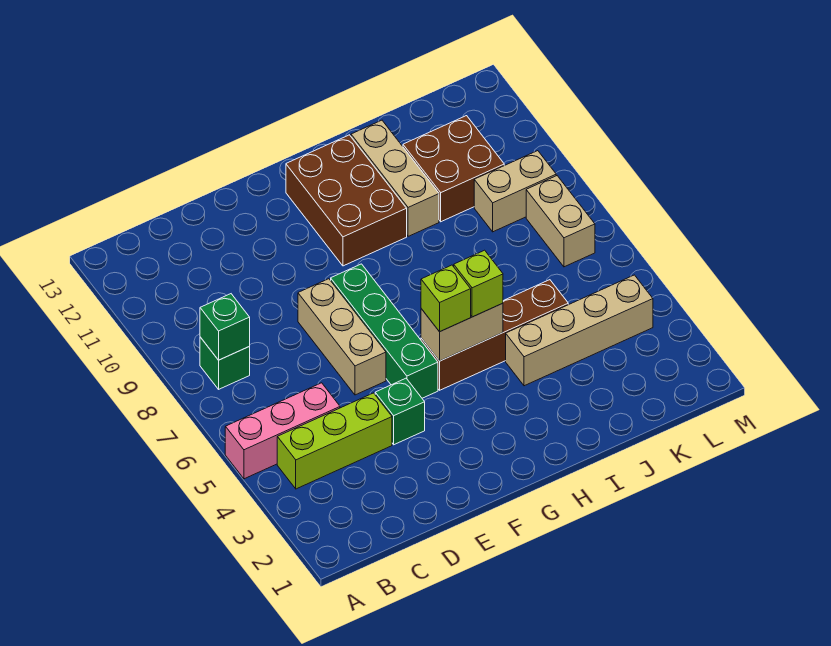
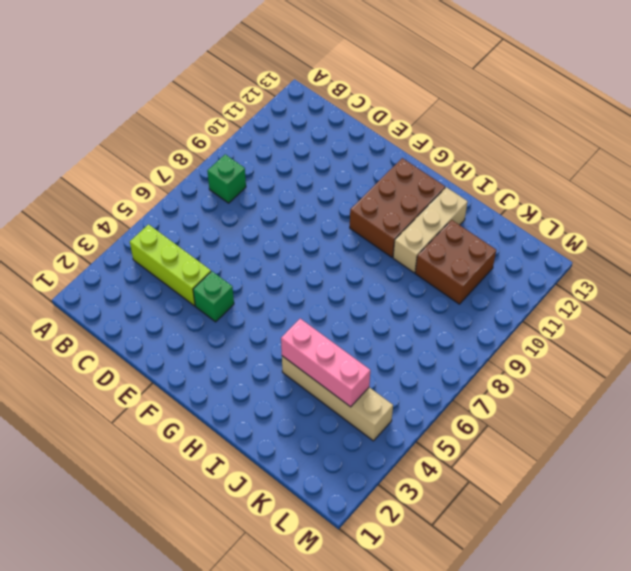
pink brick I4:K4 level 2 -> pink brick A5:C5 level 1
none -> tan brick E6:E8 level 1
none -> green brick F5:F8 level 1
none -> brown brick G5:J5 level 1

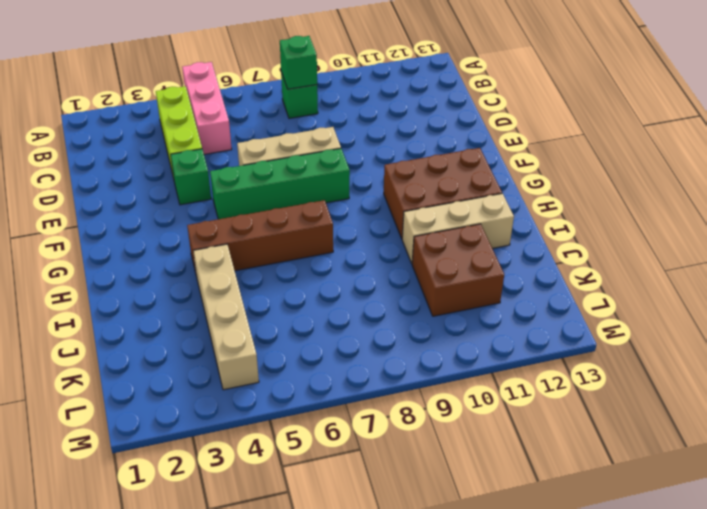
brown brick H4:H7 level 1 -> brown brick G5:J5 level 1
none -> tan brick K9:L9 level 1
none -> tan brick L7:L8 level 1
none -> tan brick G5:H5 level 2

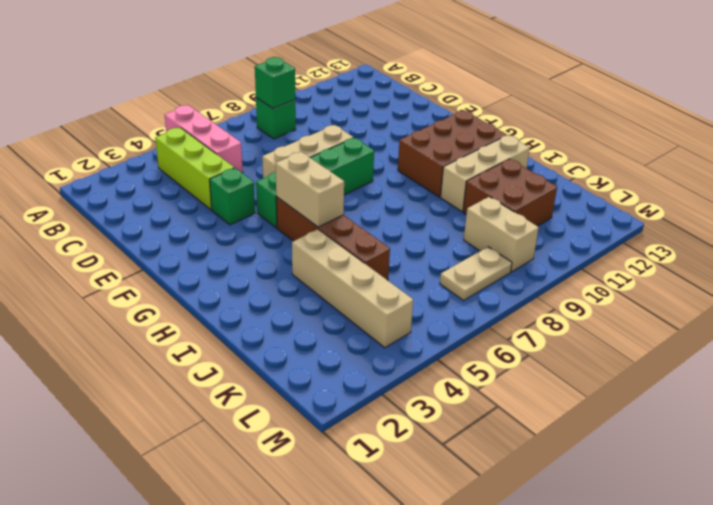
tan plate L7:L8 level 1 -> tan brick L7:L8 level 1
none -> lime brick G5 level 3
none -> lime brick H5 level 3

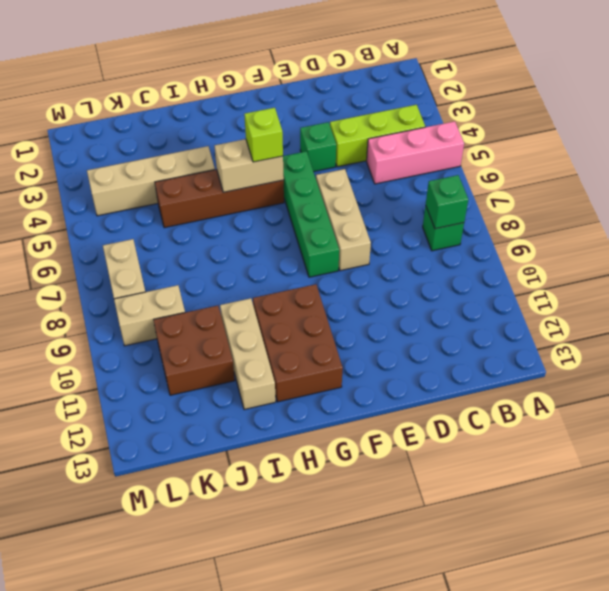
none -> lime brick H5 level 3

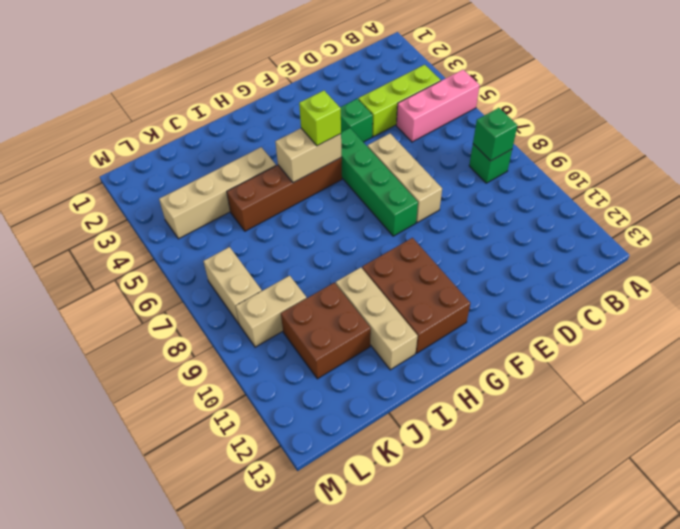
none -> lime brick H5 level 3

